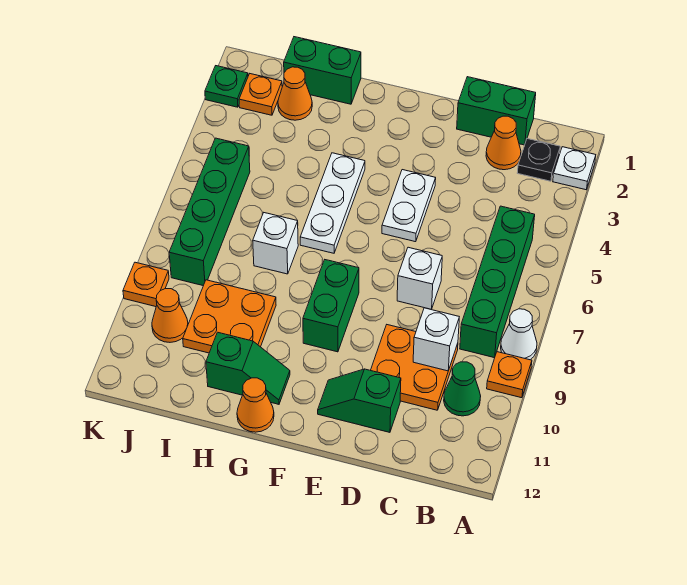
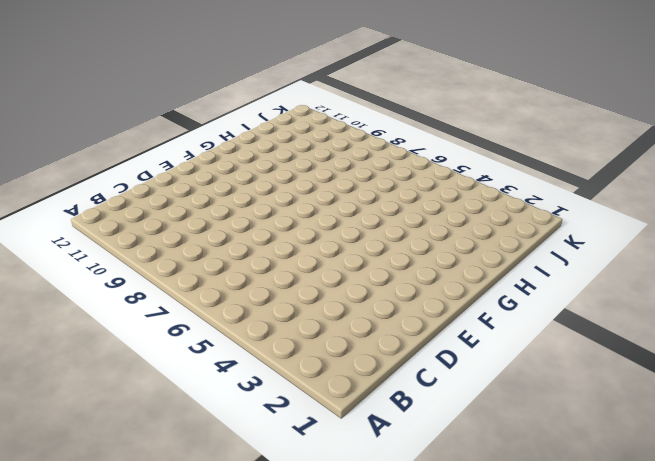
none -> white plate A2 level 1
none -> white cone A8 level 1
none -> orange plate A9 level 1

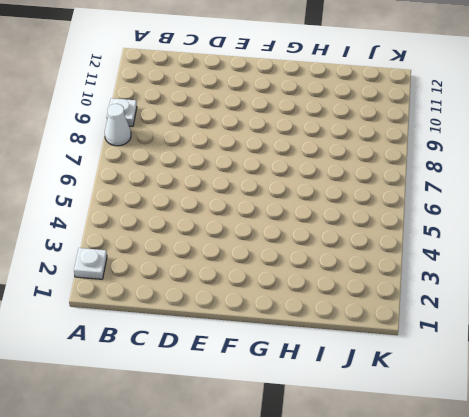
white plate A9 level 1 -> orange plate A9 level 1
none -> black plate B2 level 1
none -> green brick B5:B8 level 1
none -> green cone B10 level 1

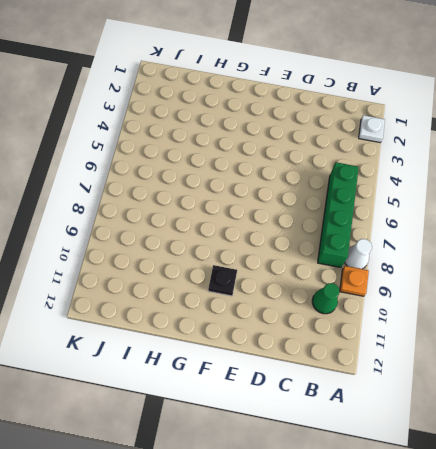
black plate F10 level 1 -> black plate B2 level 1
none -> green brick C1:D1 level 1
none -> orange cone C2 level 1
none -> orange plate C9:D10 level 1

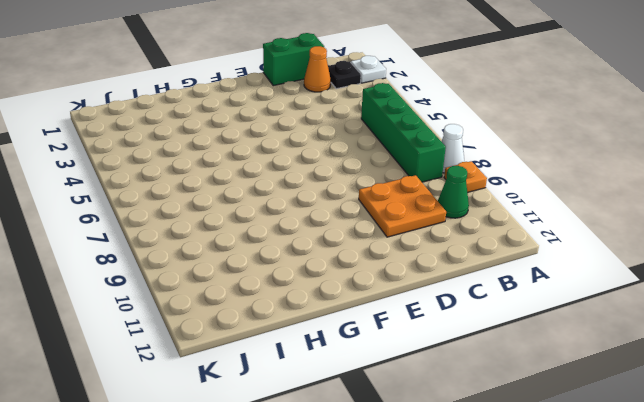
none -> white brick D7 level 1
none -> green slope D11:E11 level 1 top D
none -> white plate E4:E5 level 1

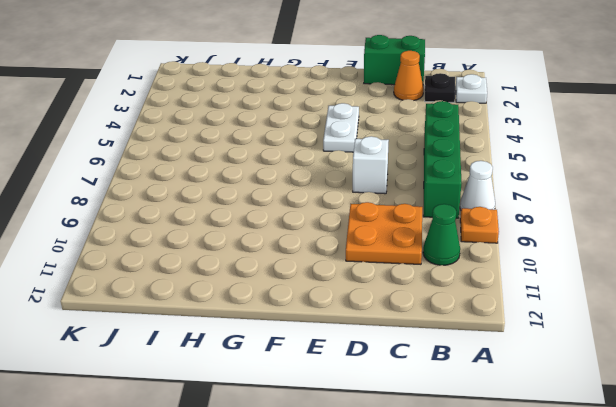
none -> green slope D11:E11 level 1 top D
none -> green brick F8:F9 level 1
none -> white plate G4:G6 level 1

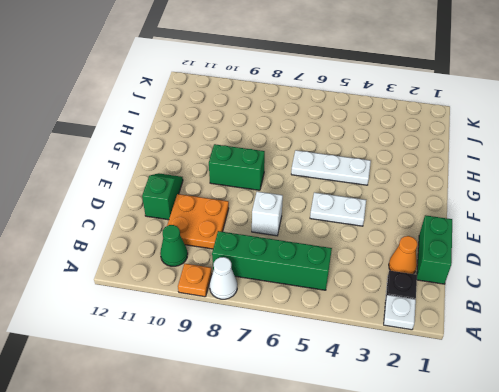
none -> green slope G11:H11 level 1 top H
none -> orange cone G12 level 1
none -> green brick H1:I1 level 1

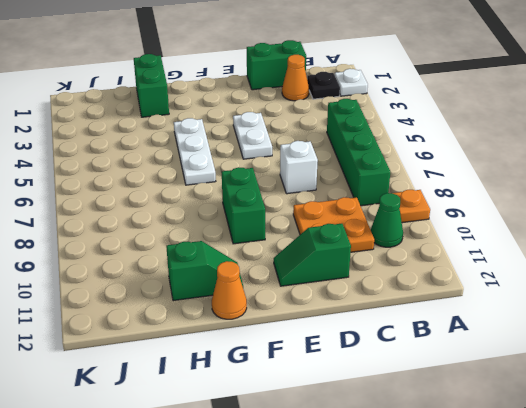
green brick H1:H2 level 1 -> green brick H1:I1 level 1
none -> white cone A8 level 1
none -> white brick H7 level 1
none -> orange plate H9:I10 level 1

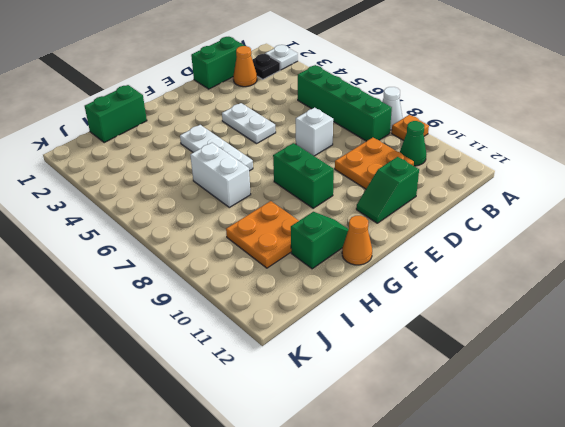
white brick H6:H7 level 1 -> white brick H7 level 1
none -> orange cone I2 level 1
none -> orange plate J2 level 1
none -> green brick J5:J8 level 1

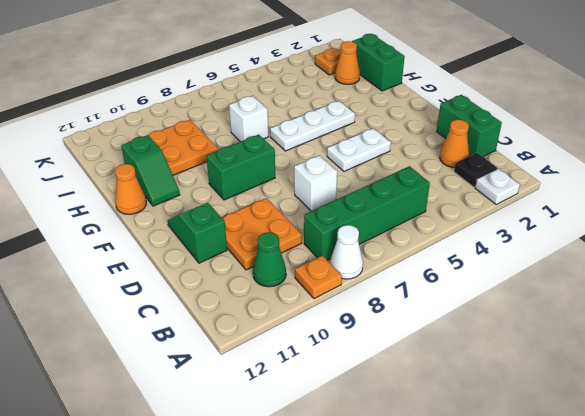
none -> green brick J5:J8 level 1
none -> orange cone J10 level 1
none -> green plate K2 level 1

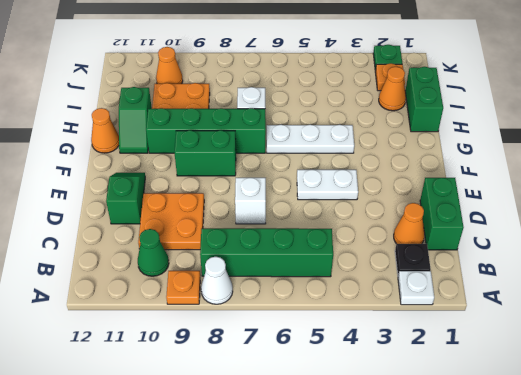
green brick G7:G10 level 1 -> green brick J5:J8 level 1
none -> orange plate K9 level 1
none -> white brick C9 level 2

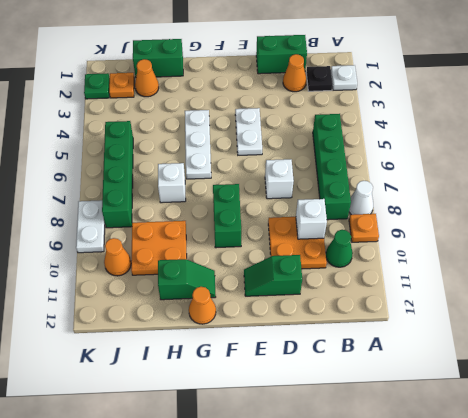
white plate K8:K9 level 1 -> orange plate K9 level 1

